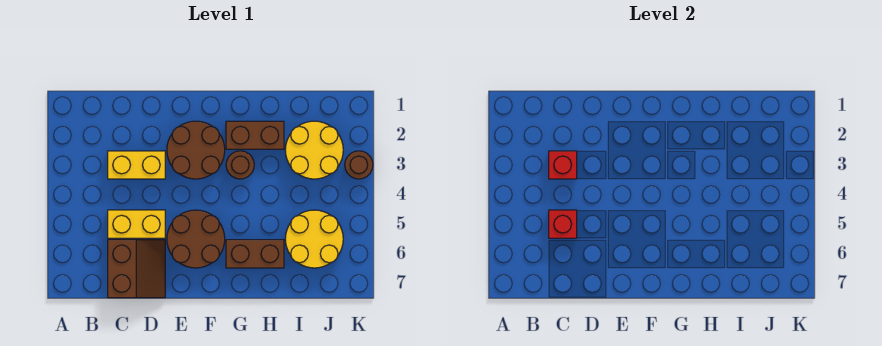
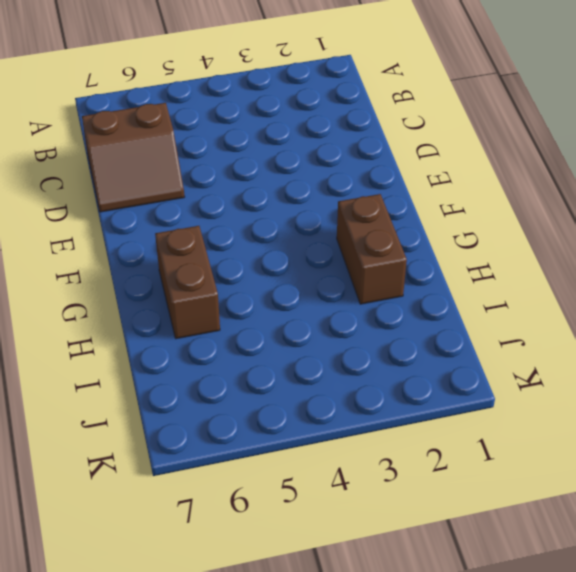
none -> yellow brick C3:D3 level 1
none -> yellow brick C5:D5 level 1
none -> brown round brick E2:F3 level 1

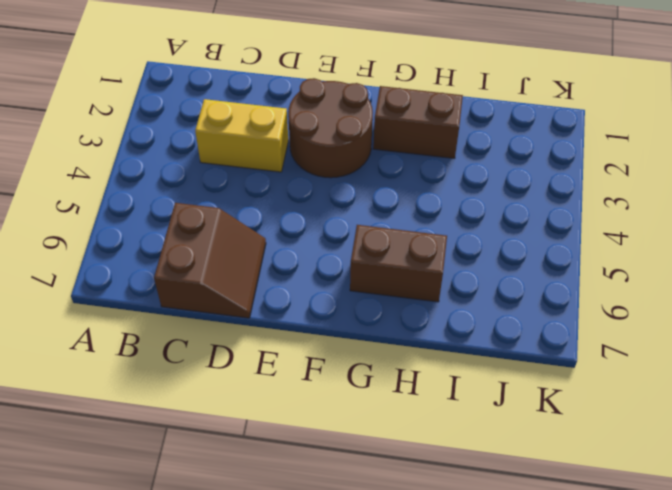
none -> yellow brick C5:D5 level 1
none -> brown round brick E5:F6 level 1
none -> brown round brick G3 level 1

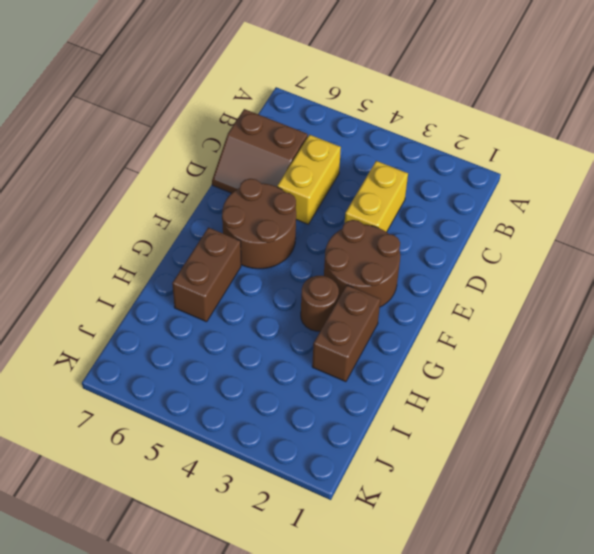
none -> yellow round brick I2:J3 level 1
none -> yellow round brick I5:J6 level 1
none -> brown round brick K3 level 1

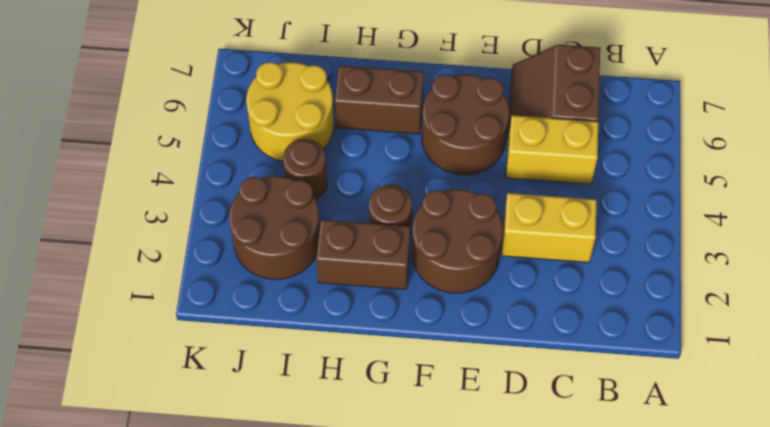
brown round brick I2:J3 level 1 -> yellow round brick I2:J3 level 1
brown round brick I4 level 1 -> brown round brick K3 level 1
none -> red brick C3 level 2
none -> red brick C5 level 2

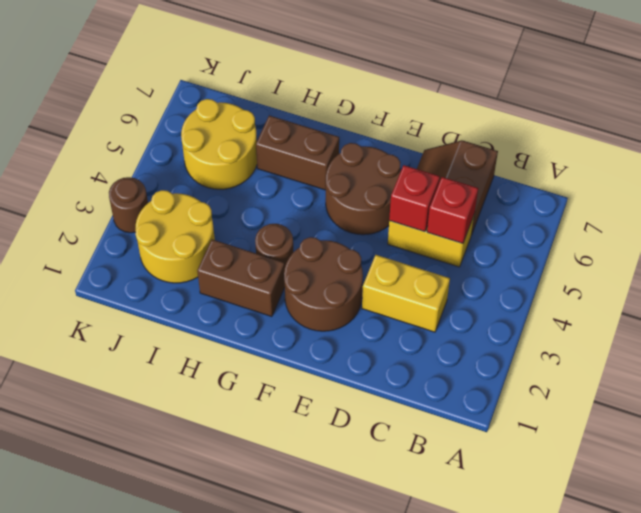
red brick D5 level 2 -> red brick C3 level 2

